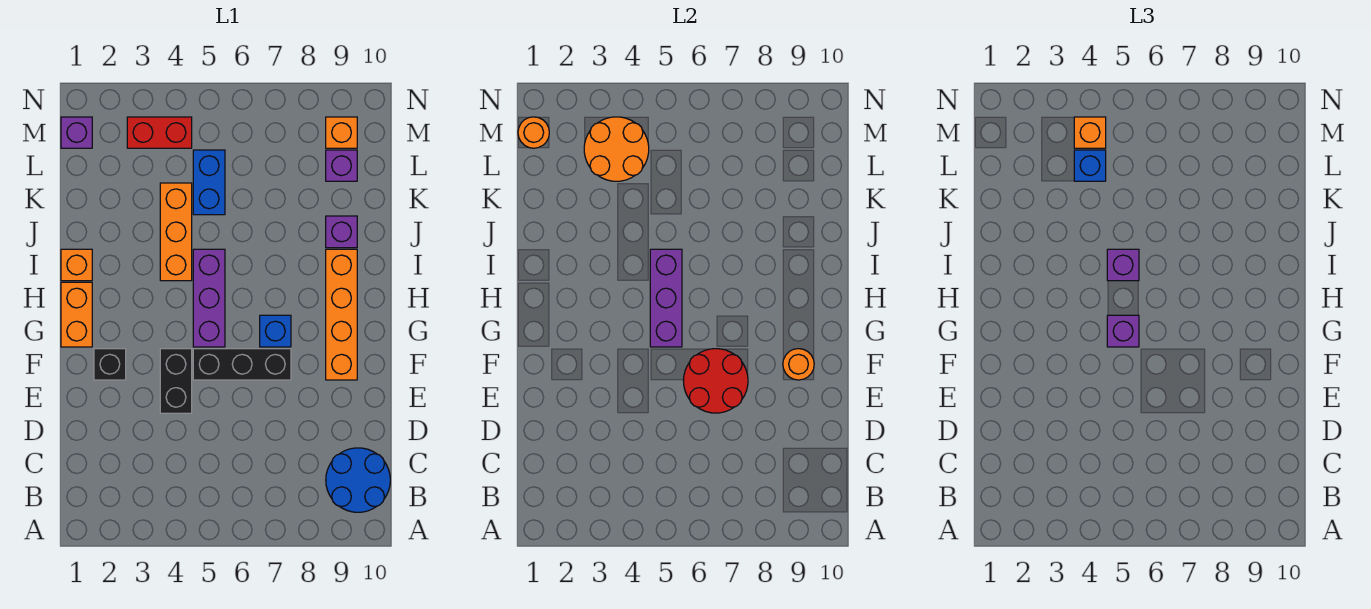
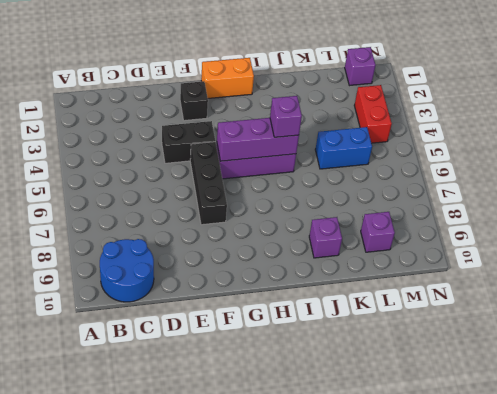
none -> orange brick F9:I9 level 1
none -> blue brick G7 level 1
none -> orange brick I1 level 1

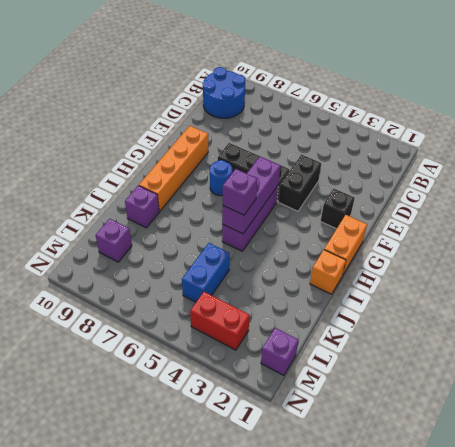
blue round brick G7 level 1 -> blue brick G7 level 1
none -> orange brick I4:K4 level 1
none -> orange brick M9 level 1
none -> red round brick E6:F7 level 2

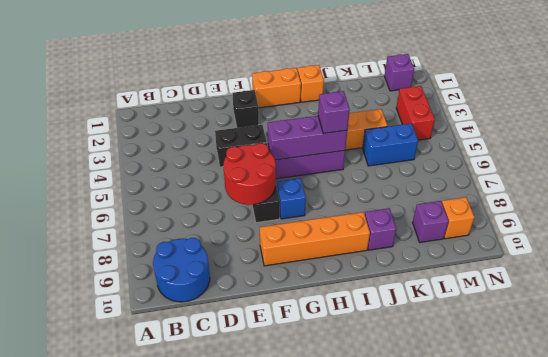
none -> orange round brick F9 level 2
none -> orange round brick L3:M4 level 2
none -> orange round brick M1 level 2

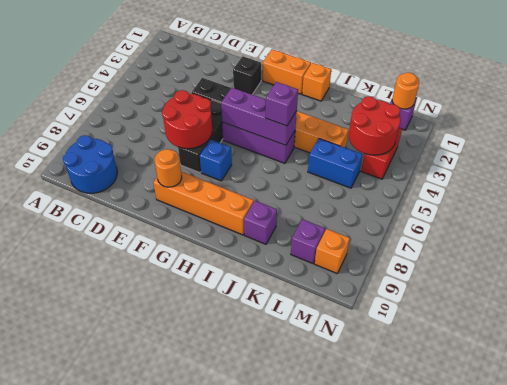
red round brick L3:M4 level 2 -> orange round brick L3:M4 level 2
none -> purple brick G5 level 3
none -> blue brick L4 level 3
none -> orange brick M4 level 3

